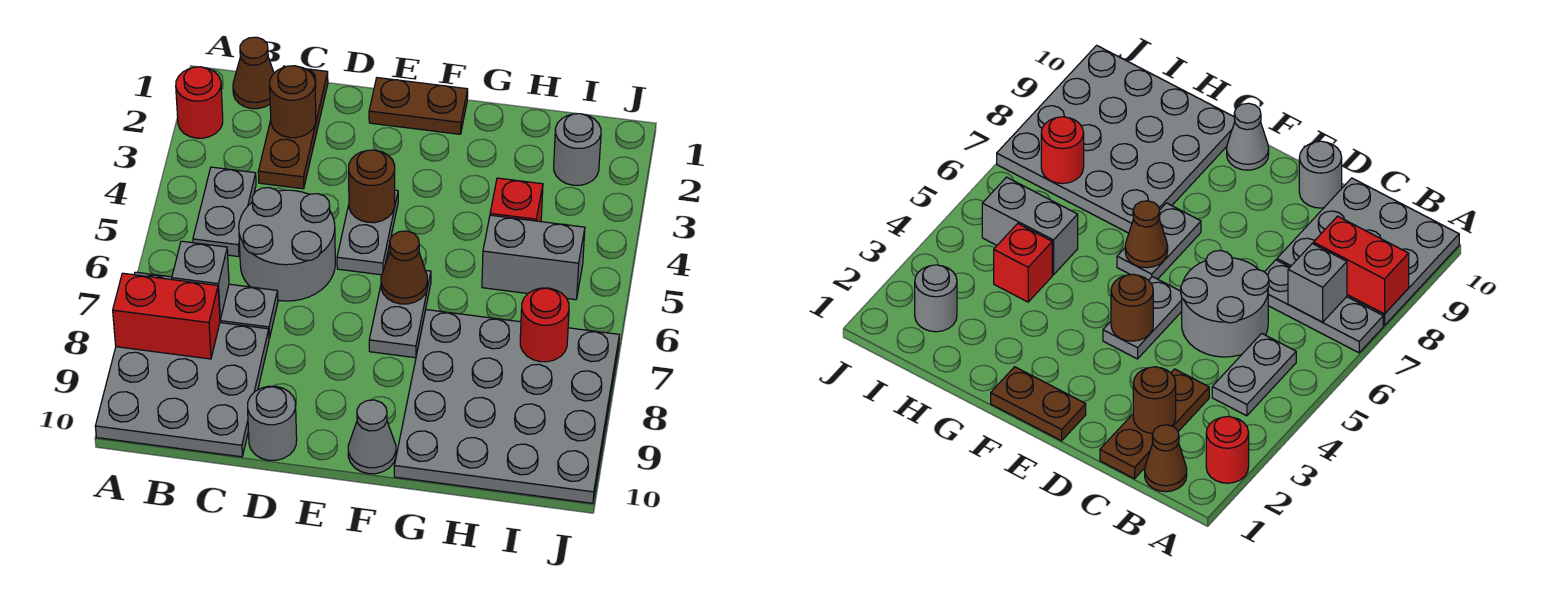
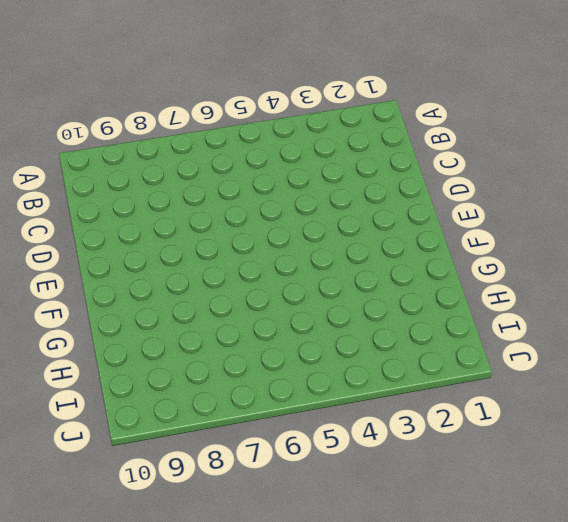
none -> red round brick A2 level 1
none -> grey plate A7:C7 level 1
none -> grey plate A8:C10 level 1

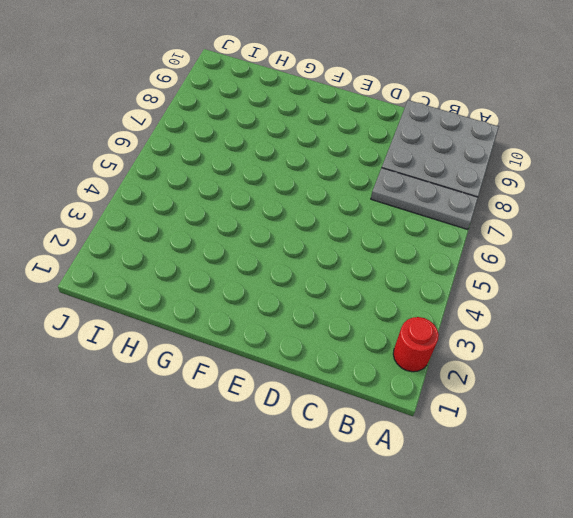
none -> brown cone B1 level 1
none -> grey plate B4:B5 level 1
none -> brown plate C1:C3 level 1

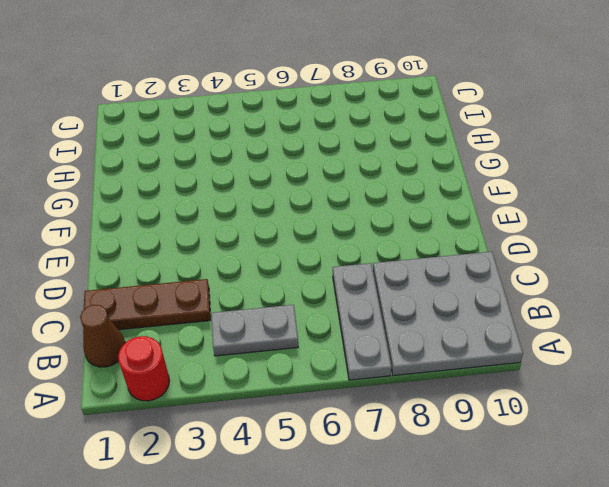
none -> grey round brick C5:D6 level 1
none -> grey round brick D10 level 1
none -> brown plate E1:F1 level 1

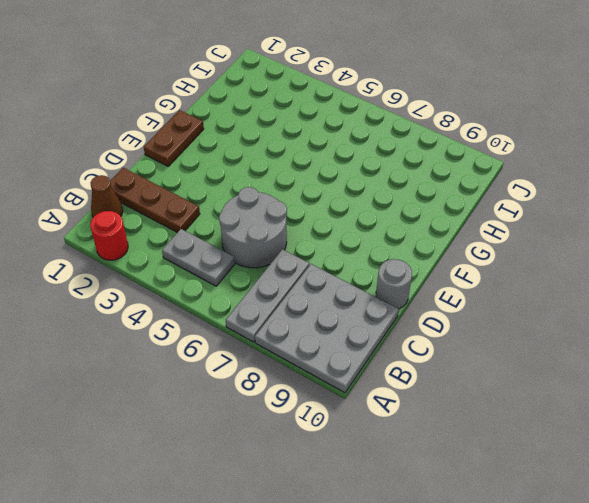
none -> grey plate E4:E5 level 1
none -> grey plate F6:F7 level 1
none -> grey cone F10 level 1

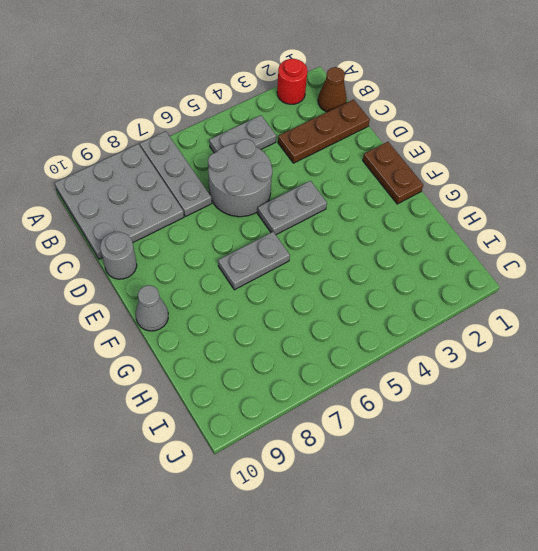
none -> grey plate G7:J10 level 1
none -> red brick H4 level 1
none -> grey brick H5:I5 level 1

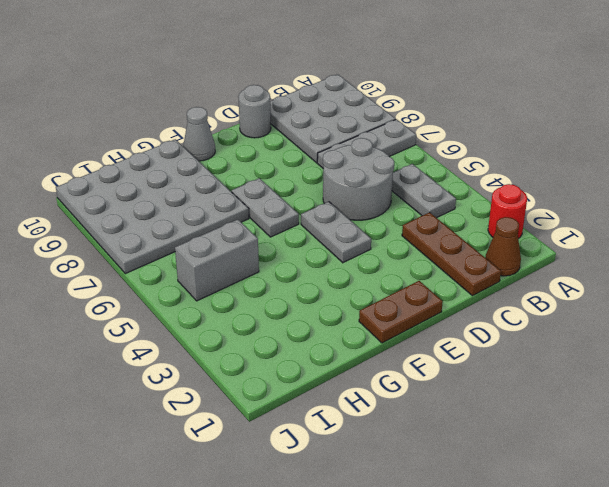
none -> red brick H4 level 1
none -> grey round brick I2 level 1
none -> red brick A8:B8 level 2

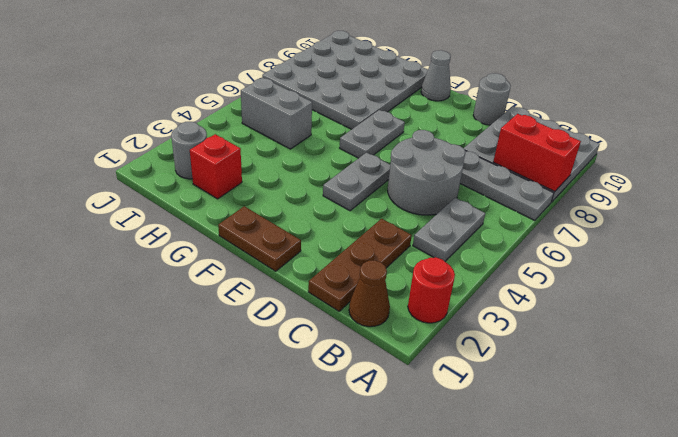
red brick H2 level 1 -> red brick H4 level 1
none -> grey brick B7 level 2
none -> brown round brick C2 level 2
none -> brown round brick E4 level 2

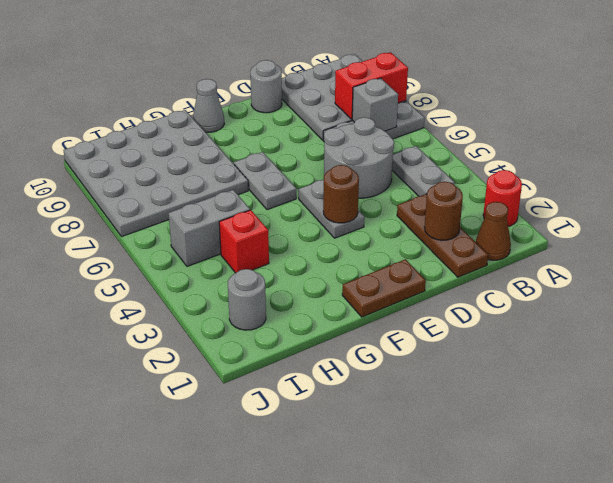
none -> brown cone F6 level 2
none -> red round brick I7 level 2

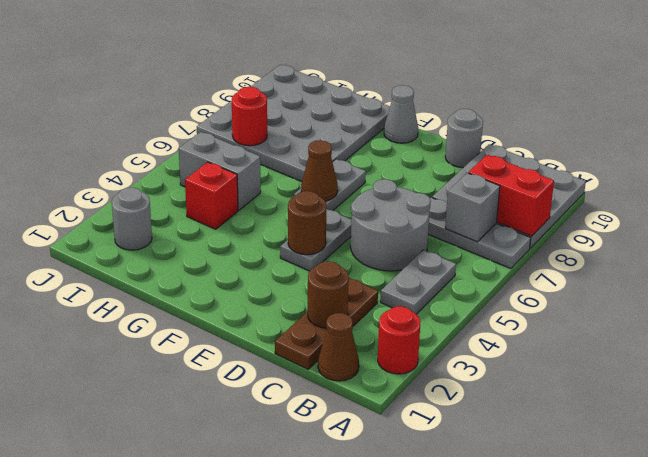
none -> brown plate E1:F1 level 1

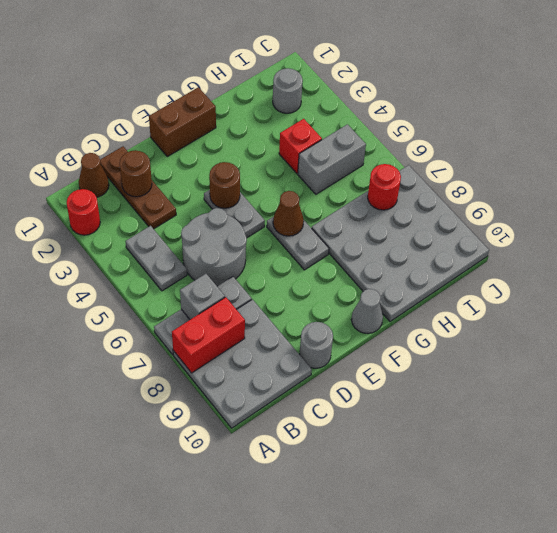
brown brick E1:F1 level 1 -> brown plate E1:F1 level 1

